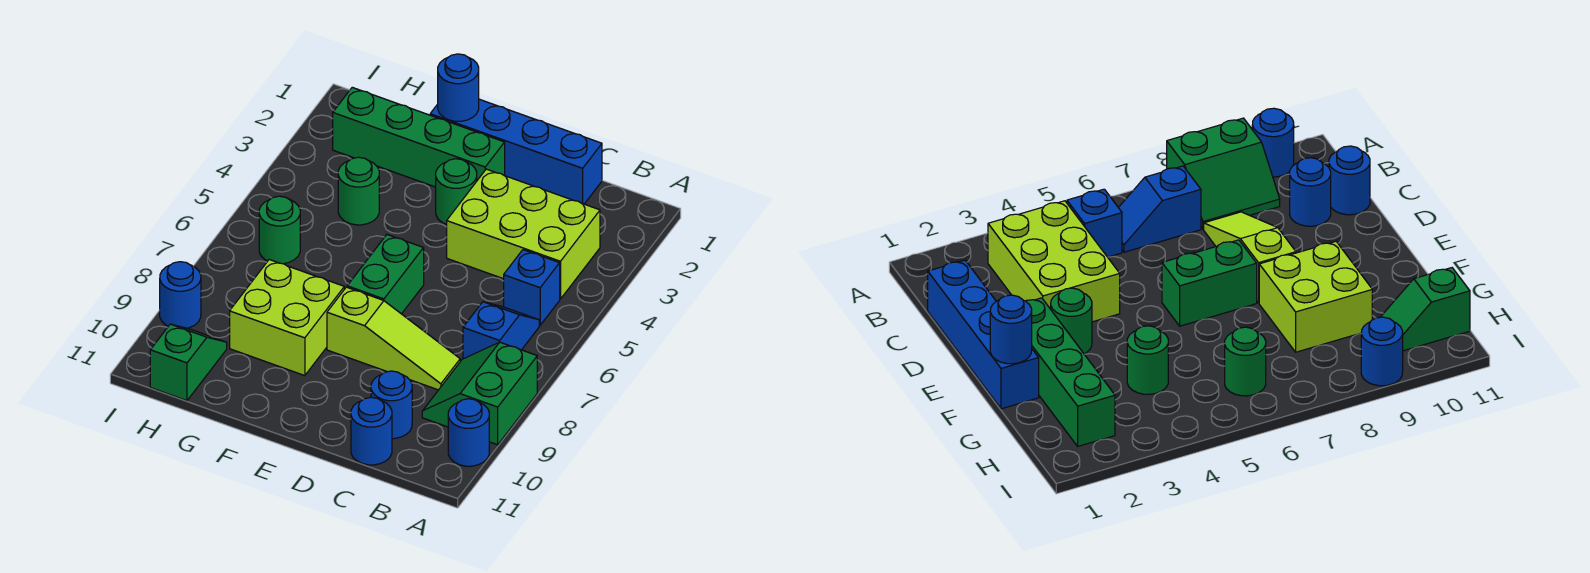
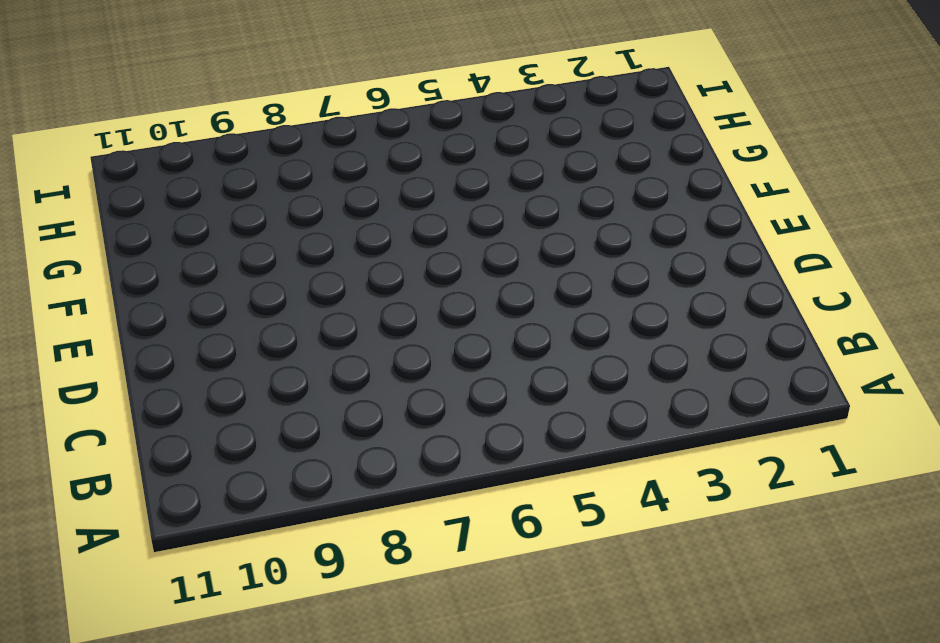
none -> green slope A8:B9 level 1 top A
none -> blue round brick A10 level 1
none -> lime brick B3:D4 level 1

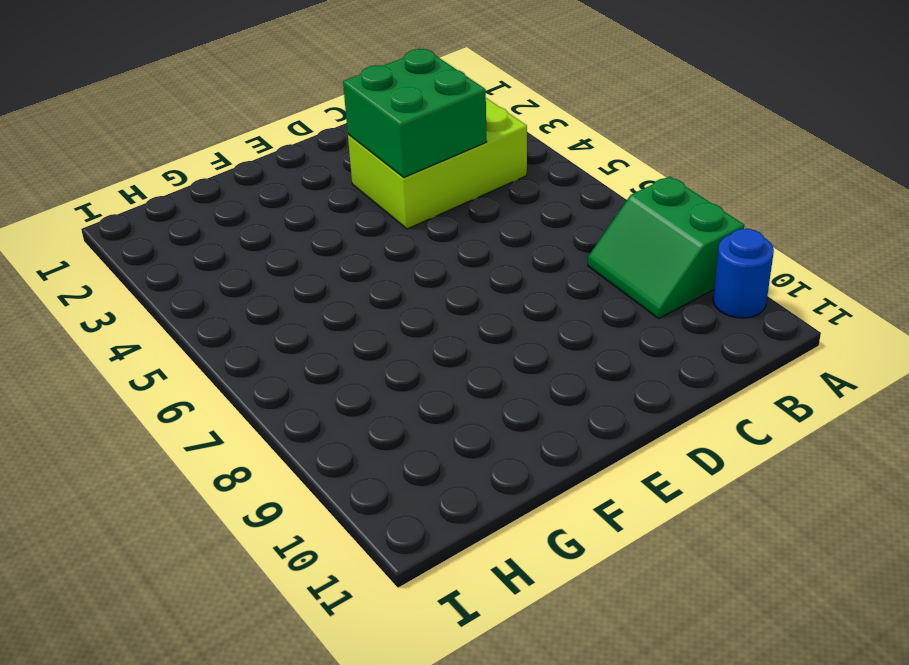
green brick C3:D4 level 2 -> none
none -> blue brick B5 level 1
none -> blue slope B6:B7 level 1 top 7
none -> blue brick C1:F1 level 1

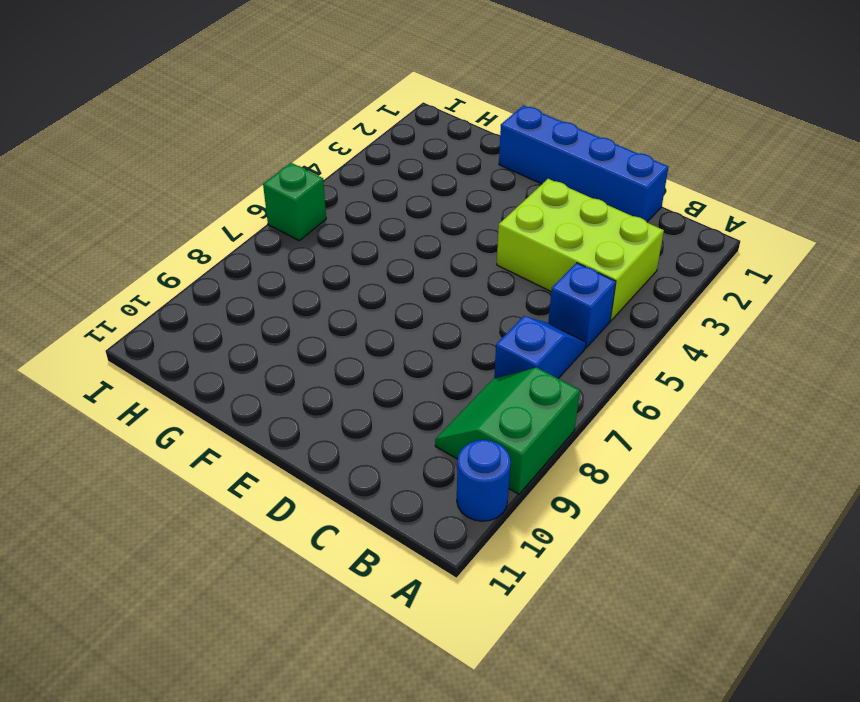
green brick I6 level 1 -> none
none -> lime slope C8:E8 level 1 top E
none -> blue round brick C10 level 1
none -> blue round brick C11 level 1

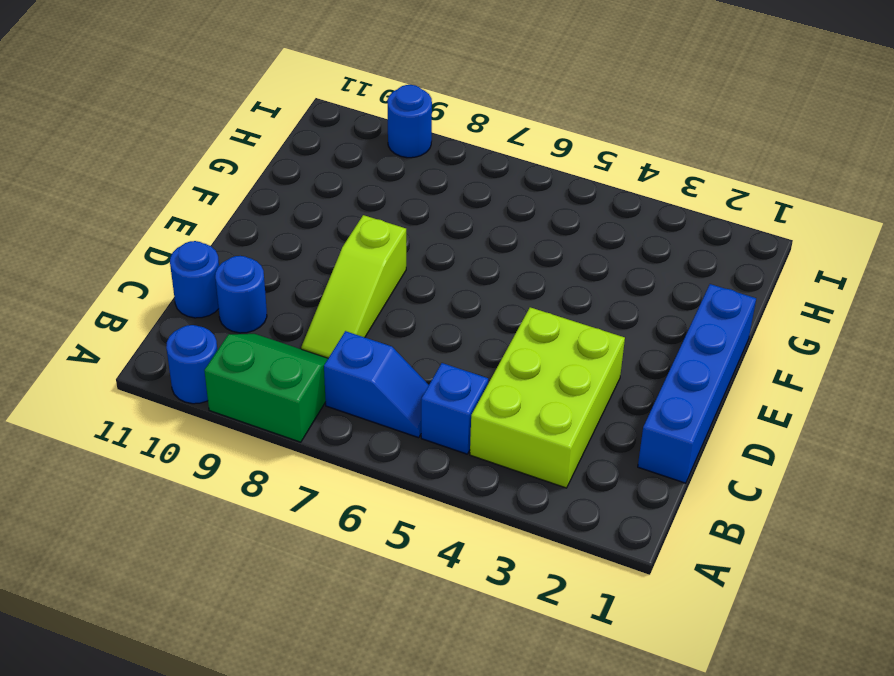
none -> green brick E2:H2 level 1
none -> green round brick E3 level 1
none -> green brick E6:E7 level 1

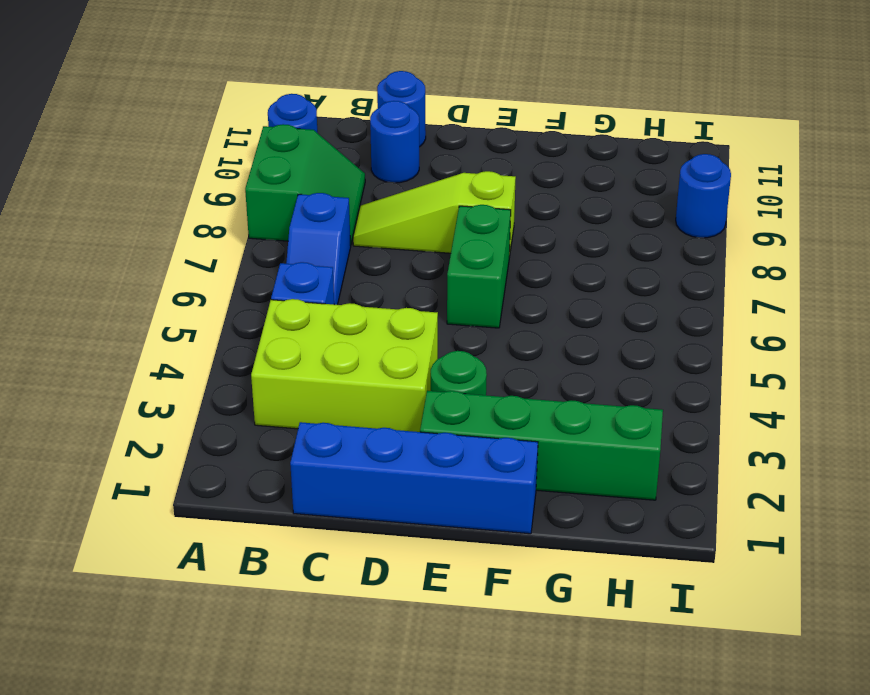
none -> lime brick F8:G9 level 1
none -> green round brick G4 level 1
none -> green round brick H6 level 1

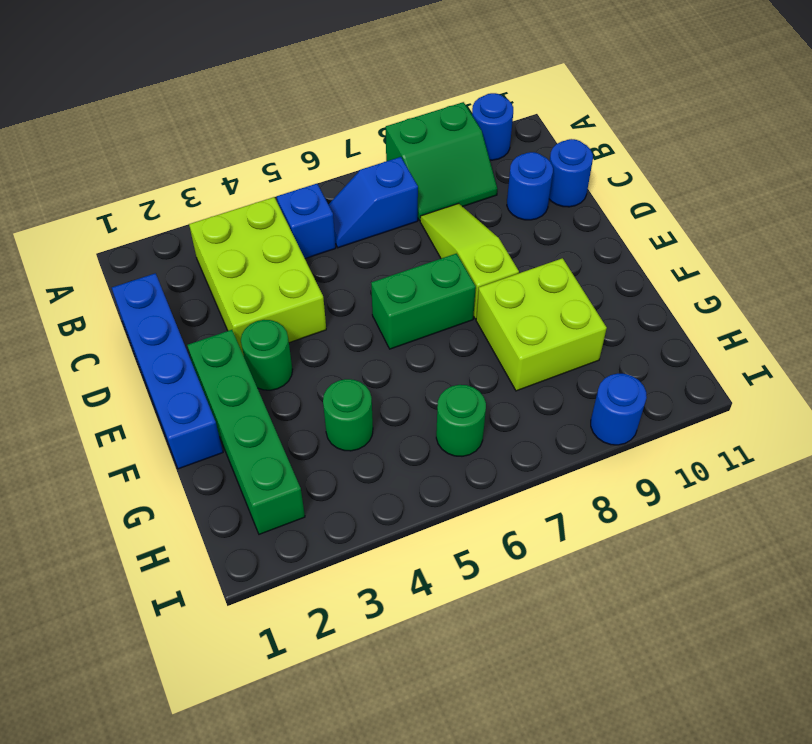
none -> green slope H10:H11 level 1 top 11
none -> blue round brick F1 level 2

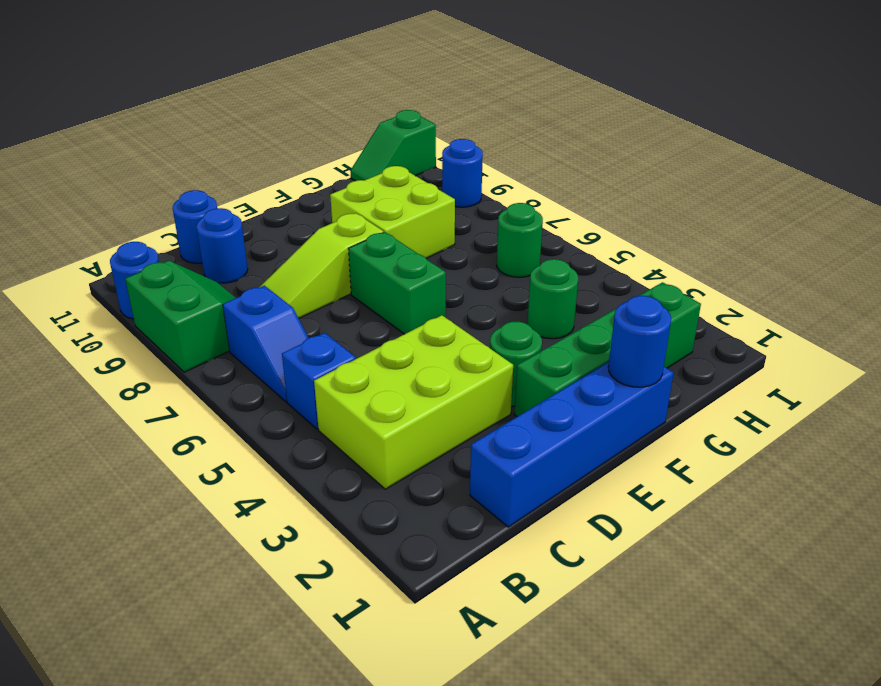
green slope H11:I11 level 1 top I -> green slope H10:H11 level 1 top 11

